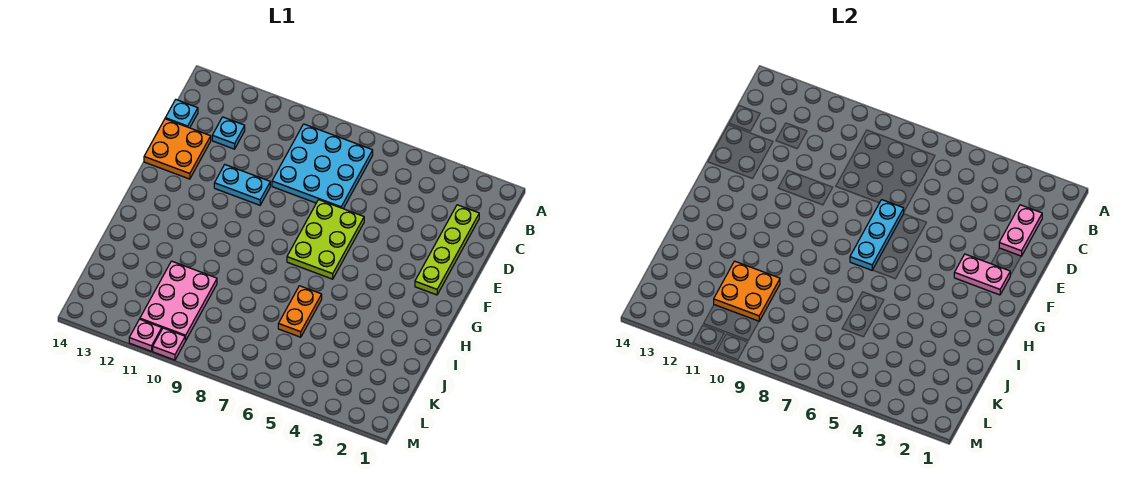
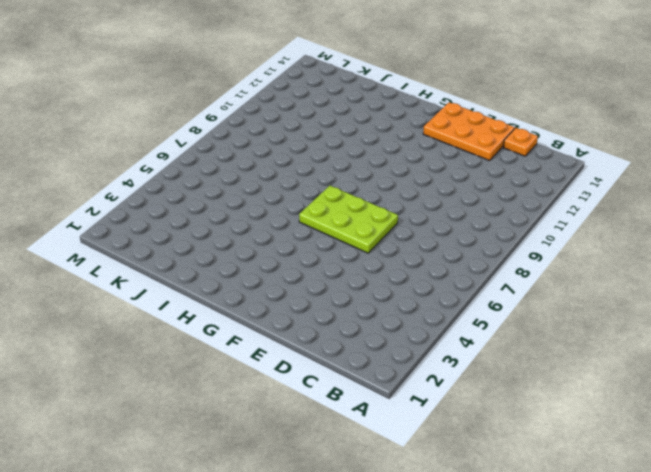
orange plate C14 level 1 -> cyan plate C14 level 1
orange plate D13:F14 level 1 -> orange plate D13:E14 level 1
none -> cyan plate B7:D9 level 1
none -> lime plate C2:F2 level 1
none -> cyan plate C12 level 1

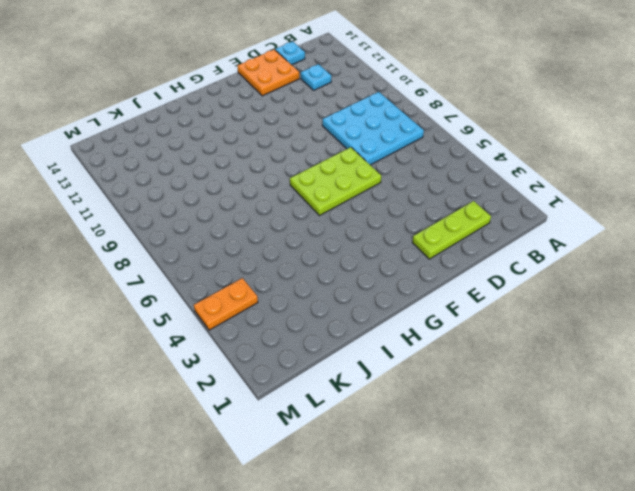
lime plate C2:E2 level 1 -> lime plate C2:F2 level 1
orange plate L4:M4 level 1 -> orange plate I6:J6 level 1
none -> cyan plate E10:E11 level 1
none -> pink plate J10:L11 level 1
none -> pink plate M10 level 1

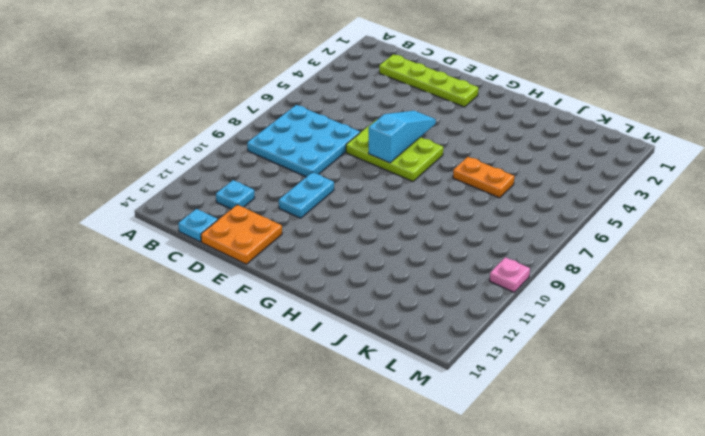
cyan slope F5:F7 level 2 top 7 -> cyan plate E7:G7 level 2
none -> pink plate J10:L11 level 1
none -> pink plate M11 level 1
none -> pink plate C2:D2 level 2

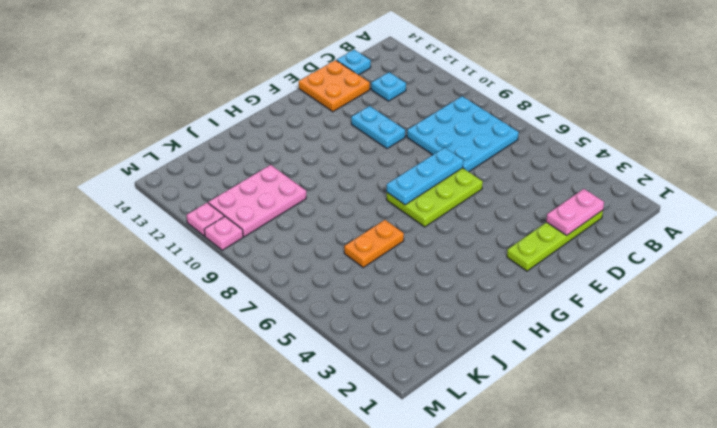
none -> pink plate F2:F3 level 2
none -> orange plate J10:K11 level 2

